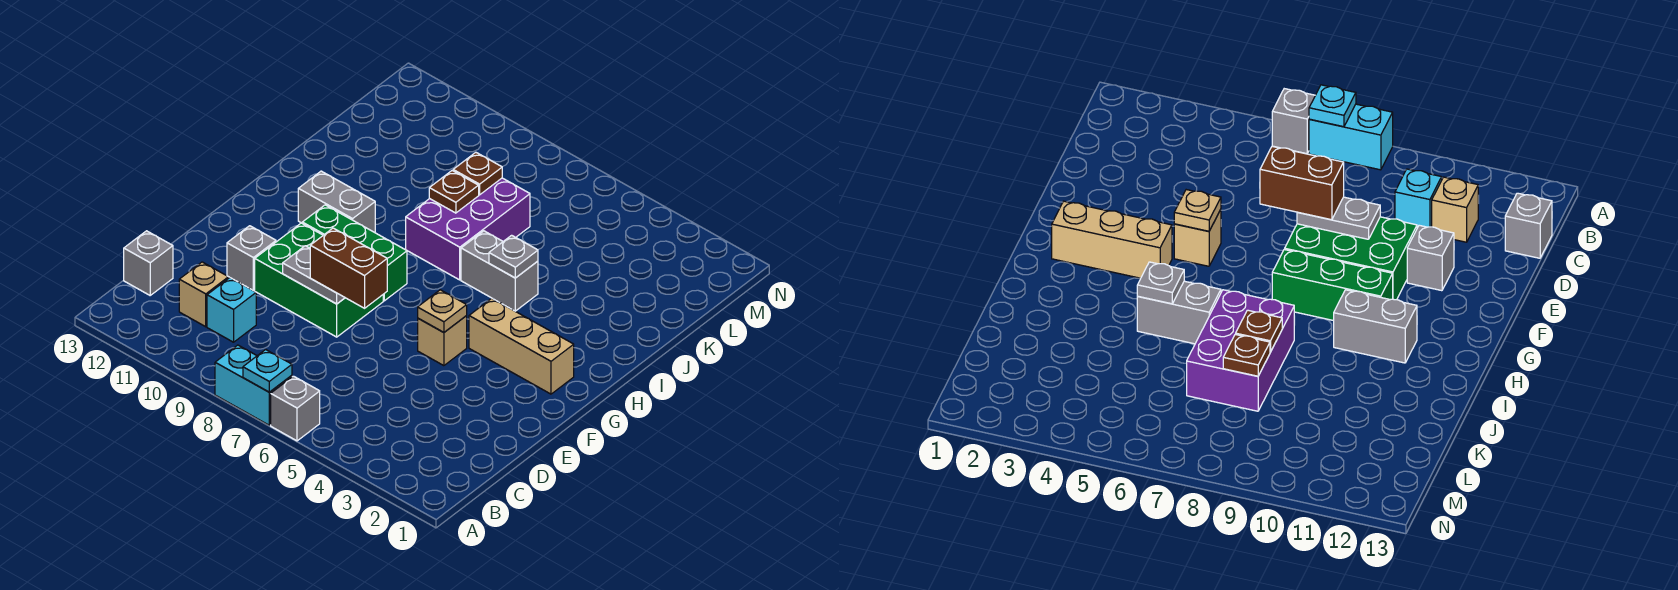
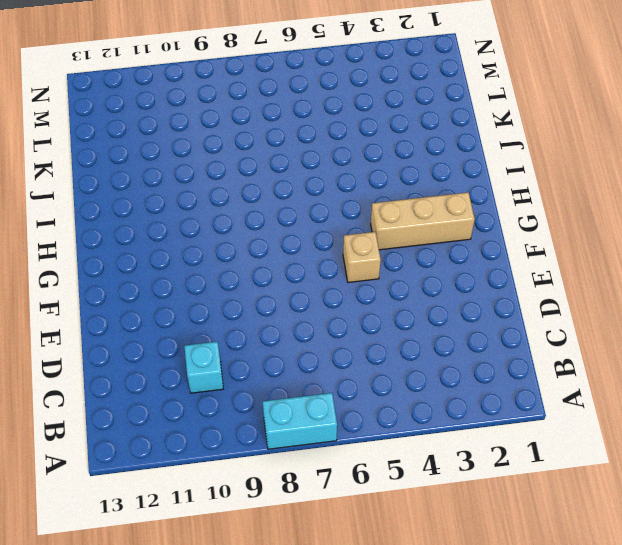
none -> grey brick A6 level 1
none -> tan brick C11 level 1
none -> grey brick C13 level 1

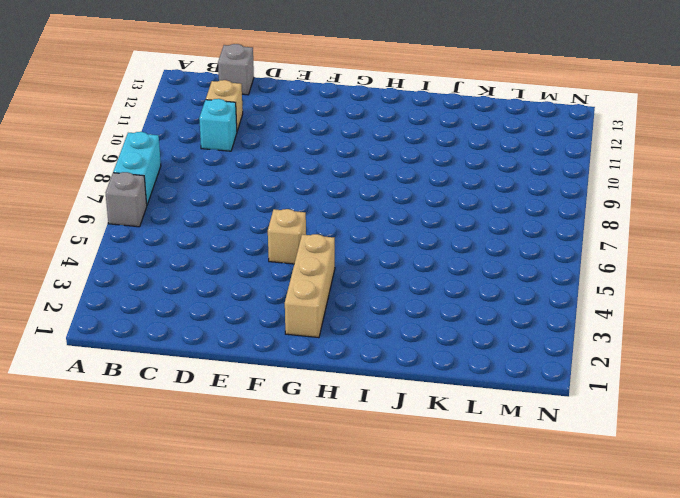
none -> green brick E8:F10 level 1
none -> grey brick E11 level 1
none -> green brick G8:G10 level 1

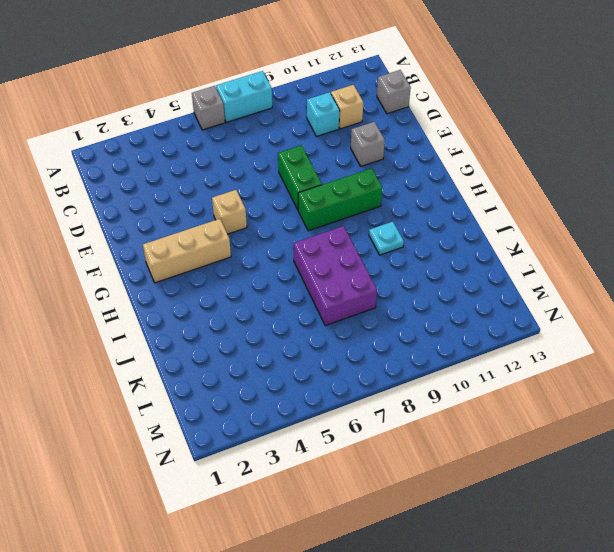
green brick E8:F8 level 1 -> green brick E8:F10 level 1
cyan plate I10 level 1 -> cyan plate A7 level 2
none -> grey brick H10:H11 level 1
none -> grey brick I5:I6 level 1
none -> grey plate E8:E9 level 2

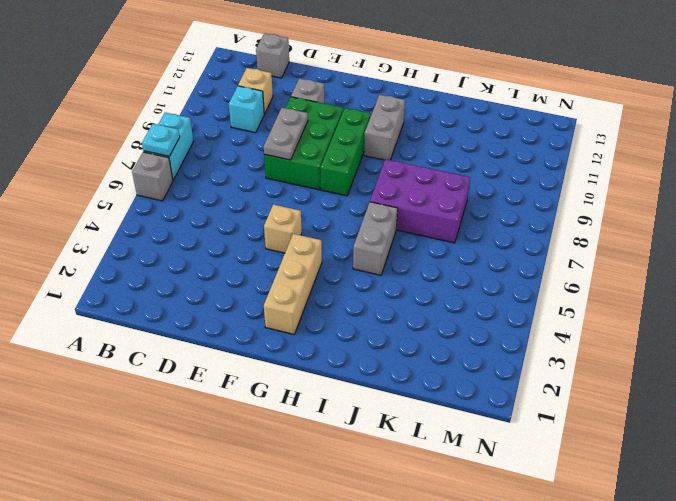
none -> tan plate F5 level 2
none -> grey plate I5 level 2
none -> brown plate J8 level 2

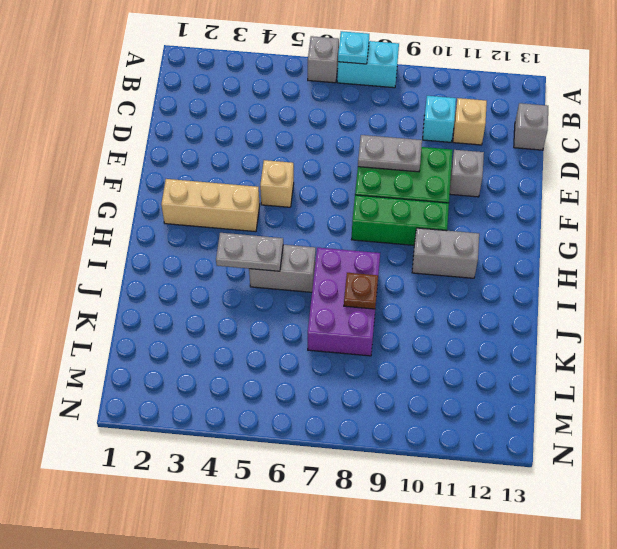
grey plate I4:I5 level 2 -> grey plate I5 level 2
none -> tan plate F5 level 2
none -> brown plate K8 level 2
none -> brown brick E7:E8 level 3

